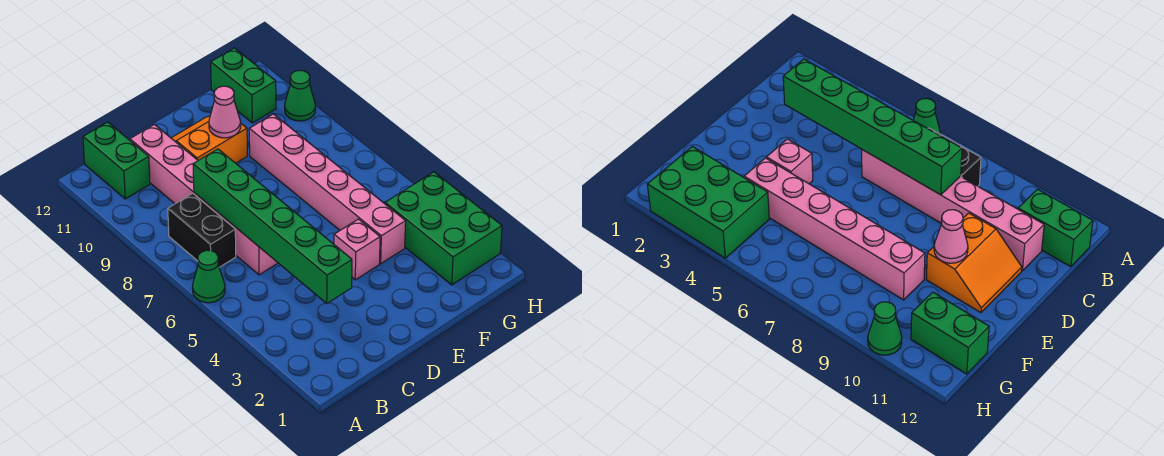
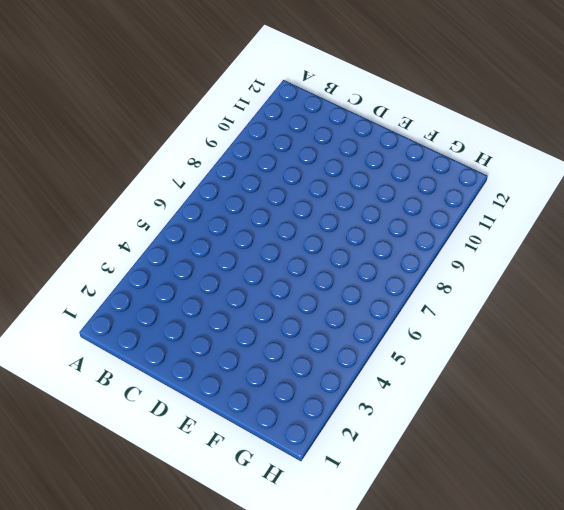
none -> green cone A6 level 1
none -> black brick B7:B8 level 1
none -> green brick B11:B12 level 1

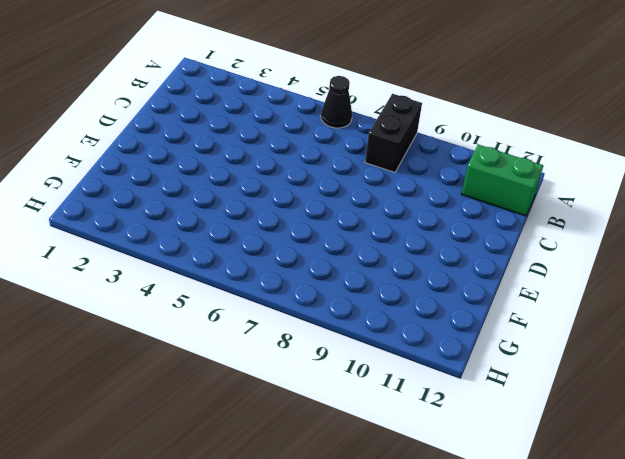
black cone A6 level 1 -> green cone A6 level 1
black brick A8:B8 level 1 -> black brick B7:B8 level 1
none -> pink brick C6:C11 level 1
none -> orange slope D10:E11 level 1 top 10
none -> pink brick E4 level 1

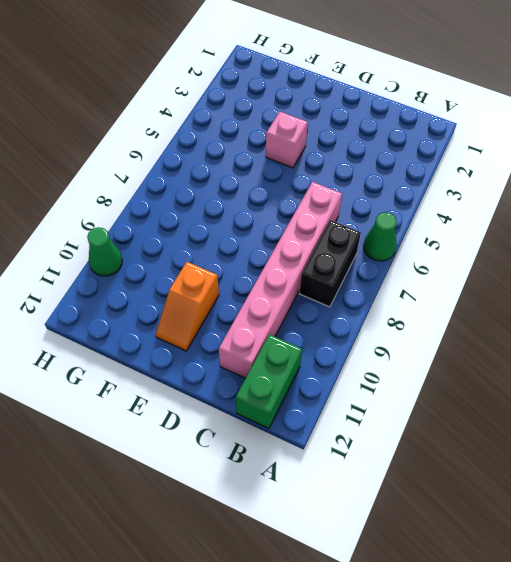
orange slope E10:E11 level 1 top 10 -> orange slope D10:E11 level 1 top 10
none -> pink brick F4:F9 level 1
none -> green brick G2:H4 level 1
none -> green brick G11:G12 level 1

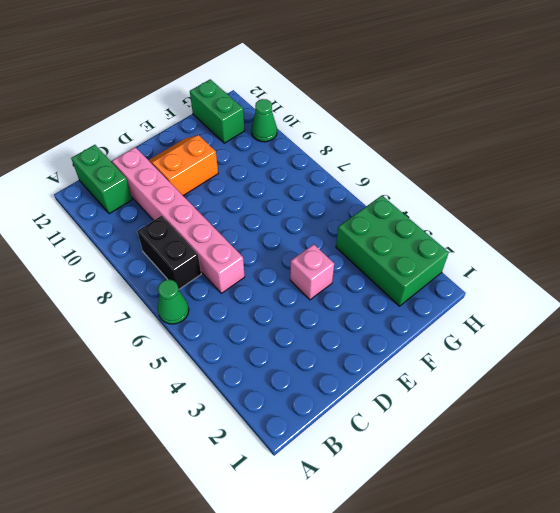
none -> pink brick F4:F9 level 1
none -> green brick C3:C8 level 2
none -> pink cone E10 level 2

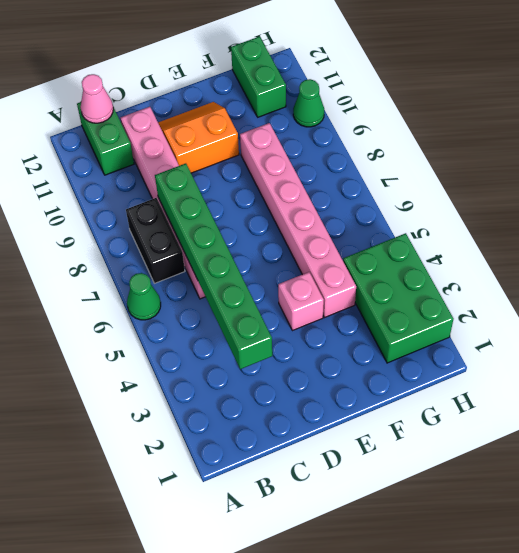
pink cone B12 level 2 -> pink cone E10 level 2

